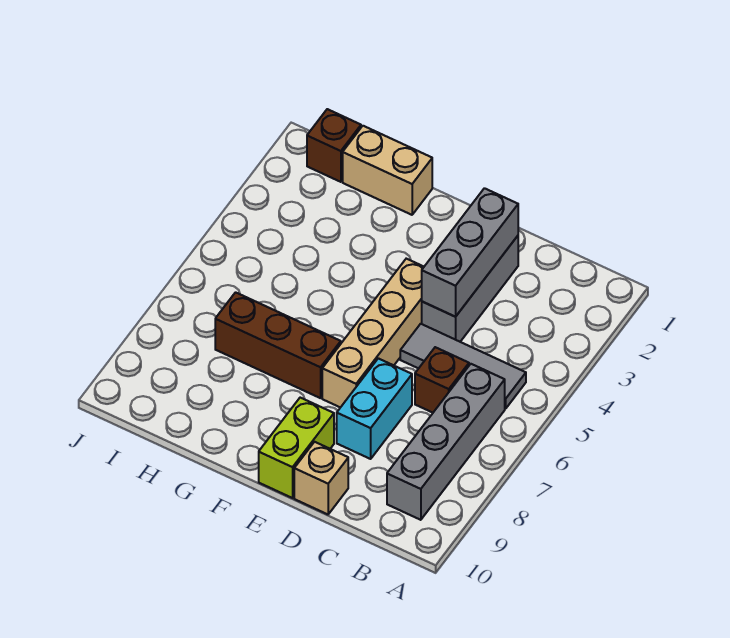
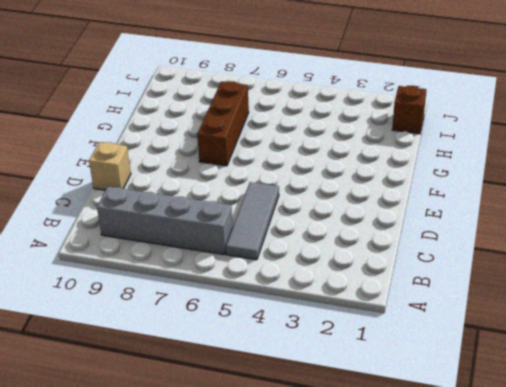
none -> brown brick C6 level 1
none -> grey brick D2:D4 level 1
none -> cyan brick D7:D8 level 1

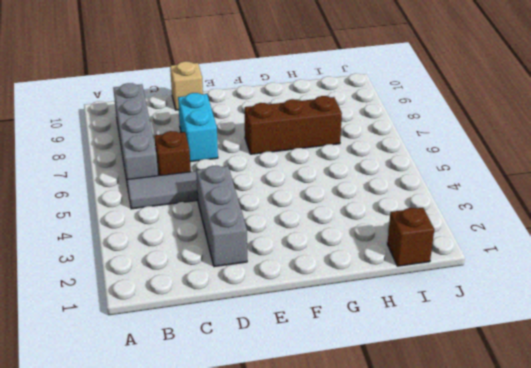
none -> tan brick E4:E7 level 1
none -> lime brick E9:E10 level 1
none -> tan brick G1:H1 level 1

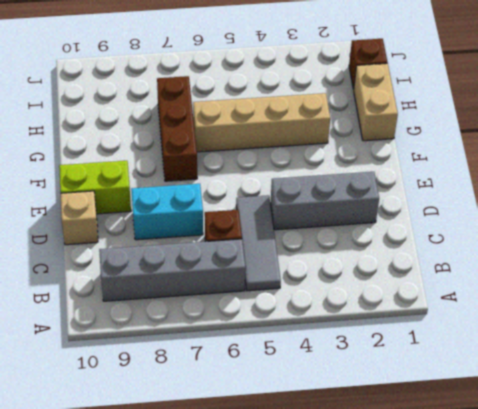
tan brick G3:G6 level 1 -> tan brick E4:E7 level 1
none -> grey brick D2:D4 level 2

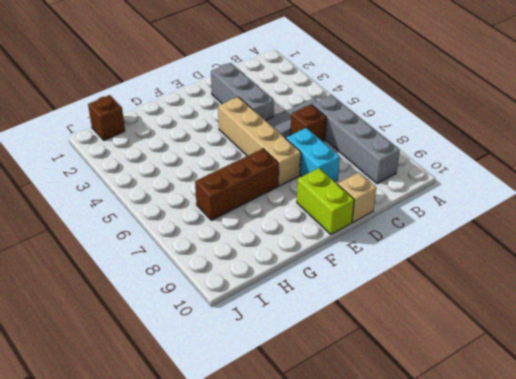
none -> tan brick G1:H1 level 1
none -> grey brick D2:D4 level 2

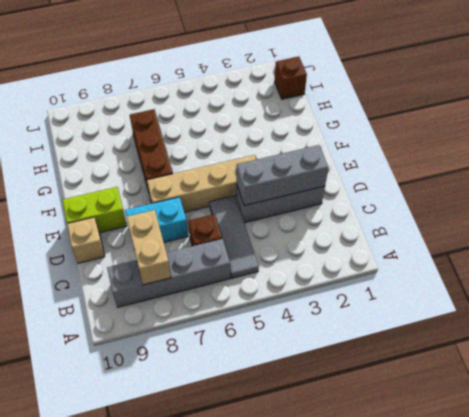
tan brick B8:C8 level 2 -> tan brick G1:H1 level 1

